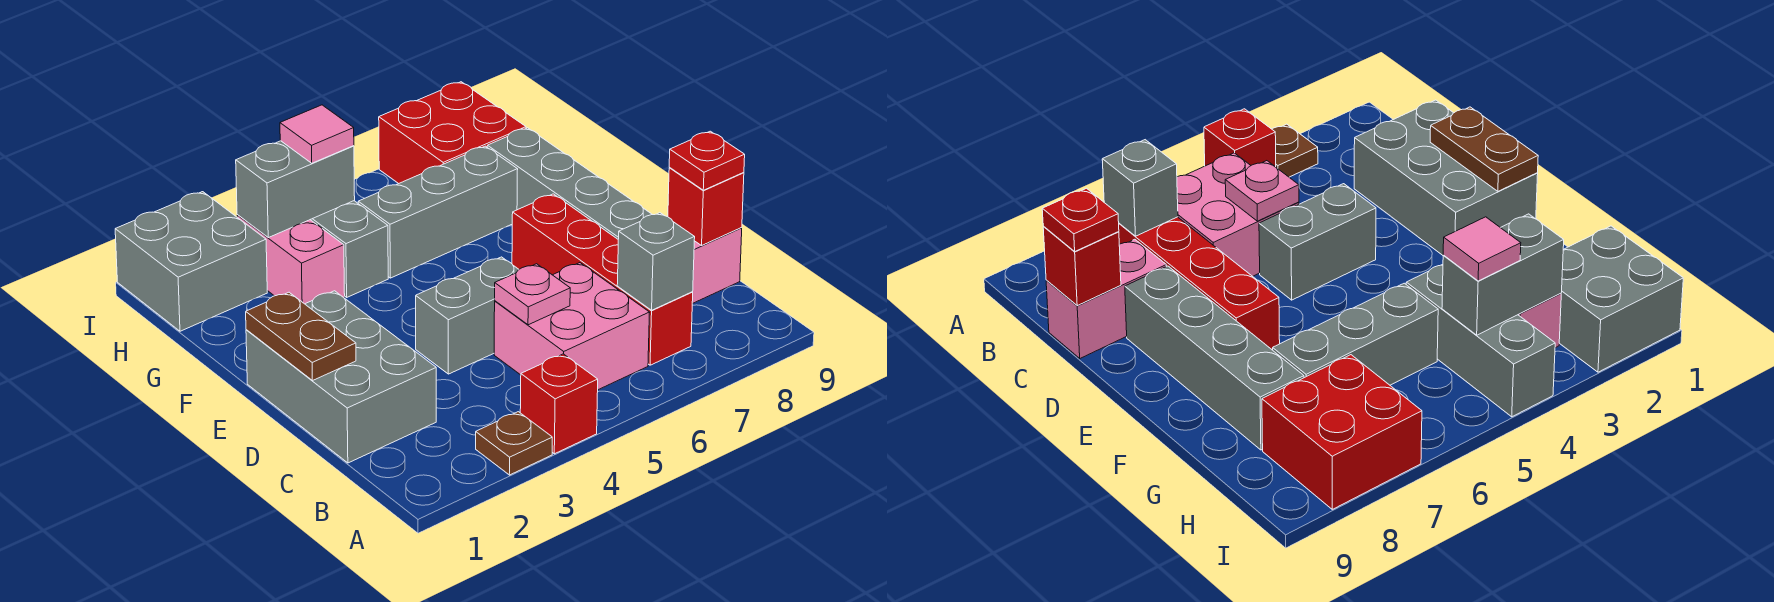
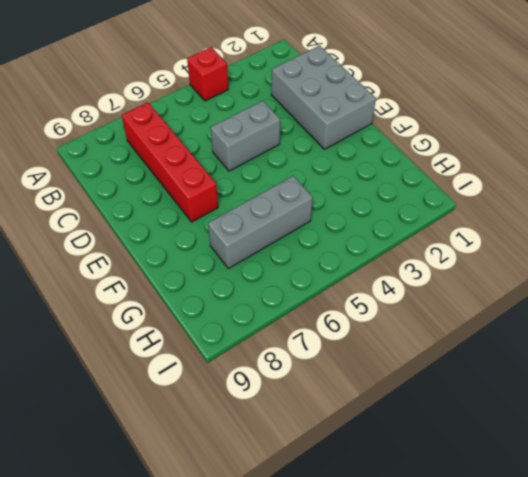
none -> brown plate A3 level 1
none -> pink brick B5:C6 level 1
none -> pink brick C8:C9 level 1

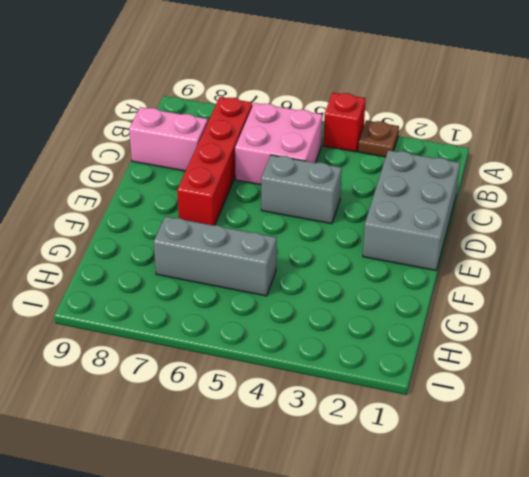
none -> grey brick D8:G8 level 1
none -> pink brick G3:H3 level 1
none -> grey brick G4:I4 level 1

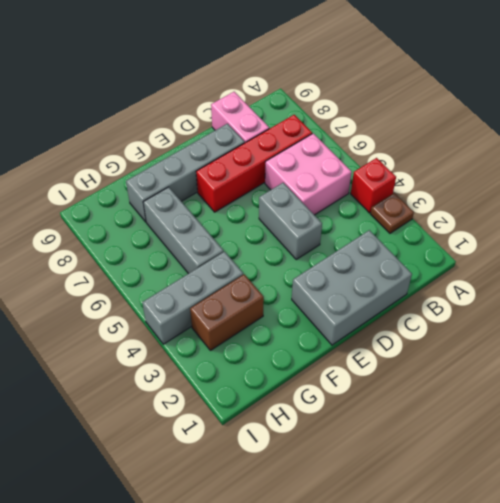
brown brick G3:H3 level 1 -> pink brick G3:H3 level 1
none -> grey brick H1:I2 level 1
none -> red brick H7:I8 level 1
none -> grey brick B7 level 2

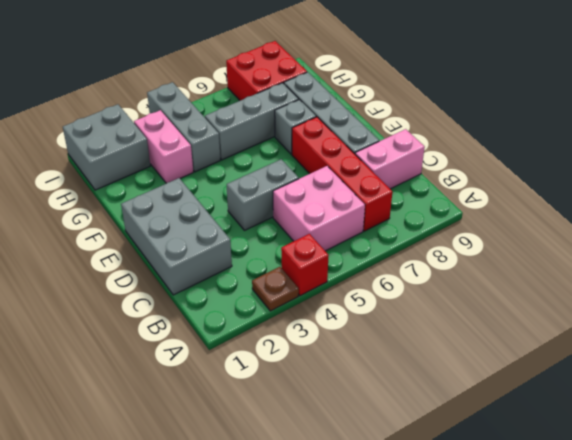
grey brick F7 level 1 -> grey brick B7 level 2
none -> pink plate C5 level 2
none -> red brick C9 level 2
none -> brown plate D1:E1 level 2

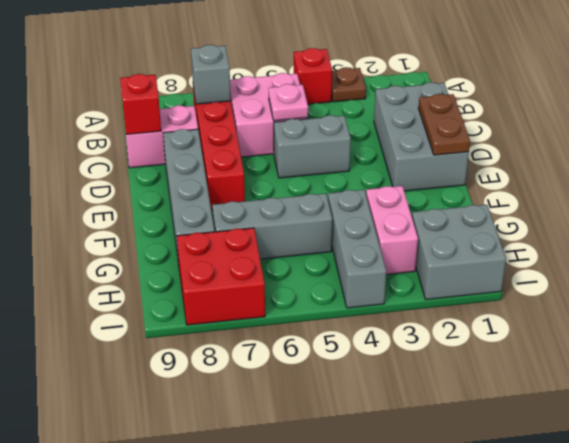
none -> grey brick H3:H4 level 2
none -> red plate C9 level 3
none -> pink tile H4 level 3

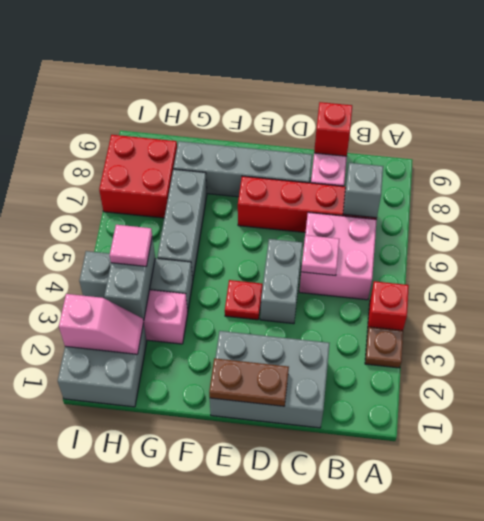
red plate E4 level 1 -> red plate C9 level 3
pink slope H2:I2 level 2 top I -> none

